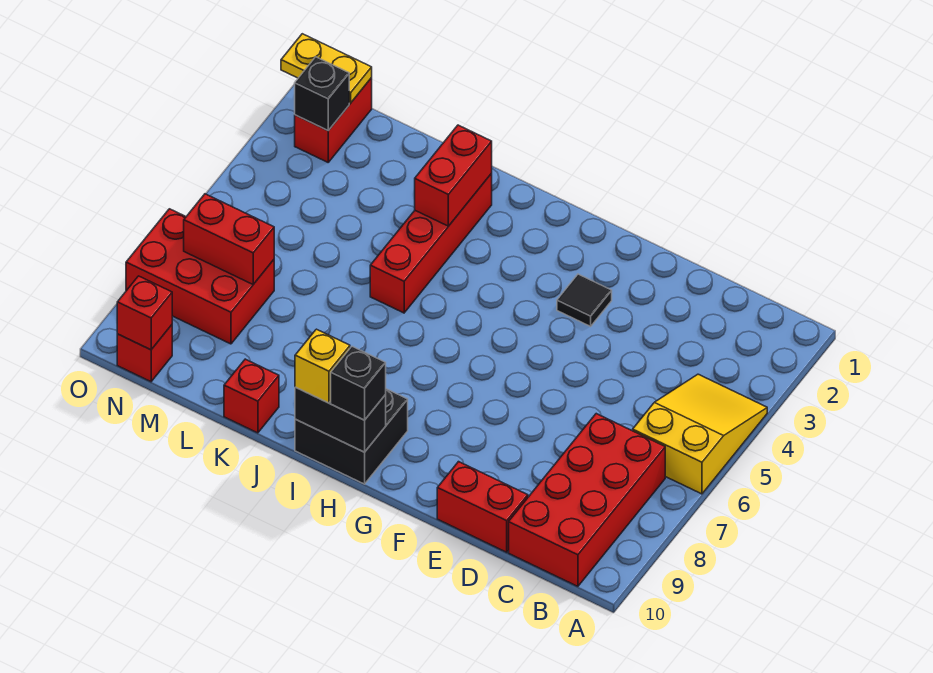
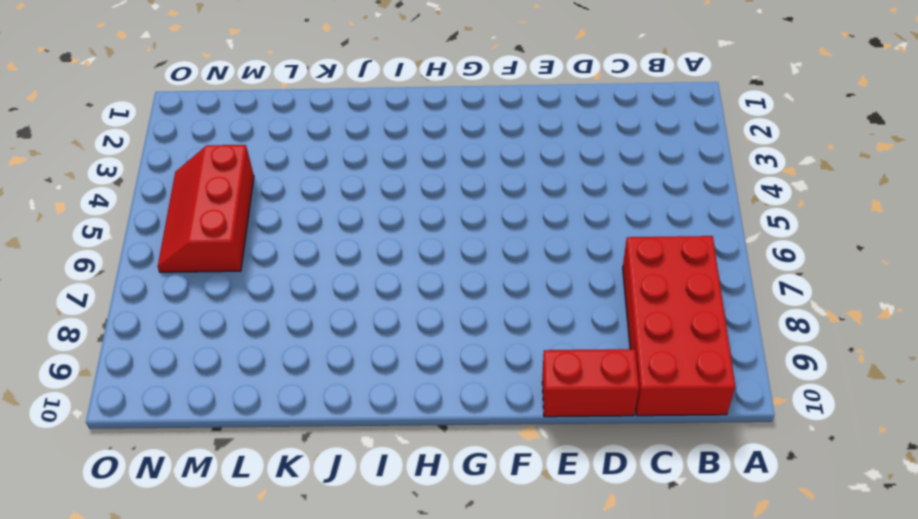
red slope M4:N6 level 1 top M -> none
none -> yellow slope A4:B6 level 1 top 6
none -> black tile F3 level 1
none -> black brick H9:I10 level 1

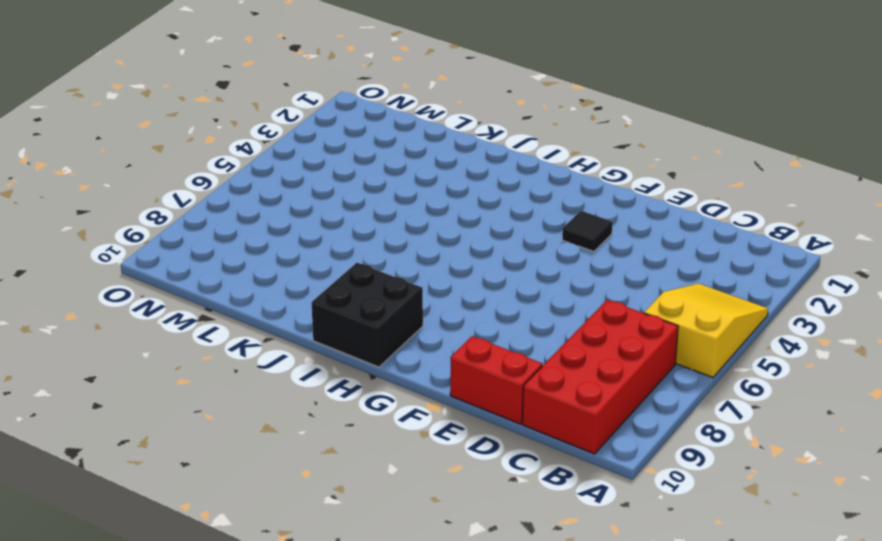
none -> red brick J2:J5 level 1
none -> red brick K10 level 1
none -> red brick M7:O8 level 1

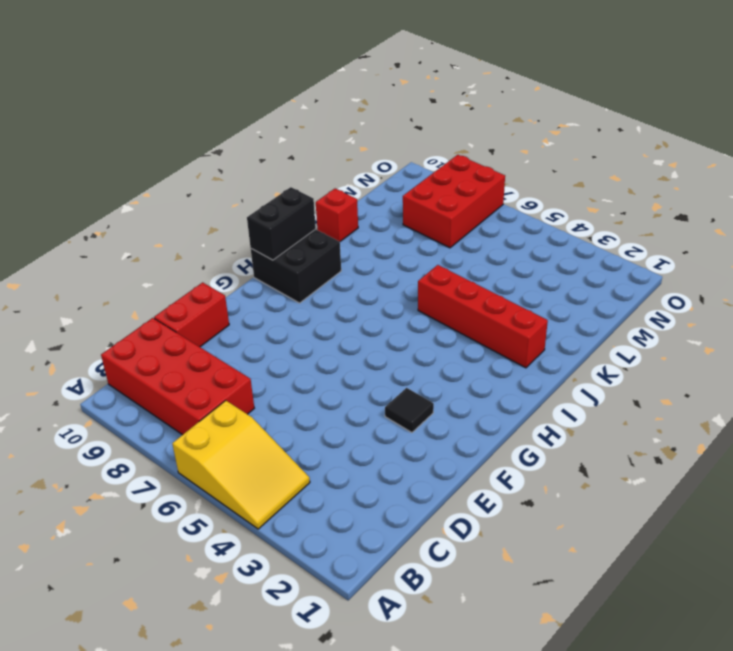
none -> red brick N1:N2 level 1
none -> red brick N10 level 1
none -> red brick J2:J3 level 2

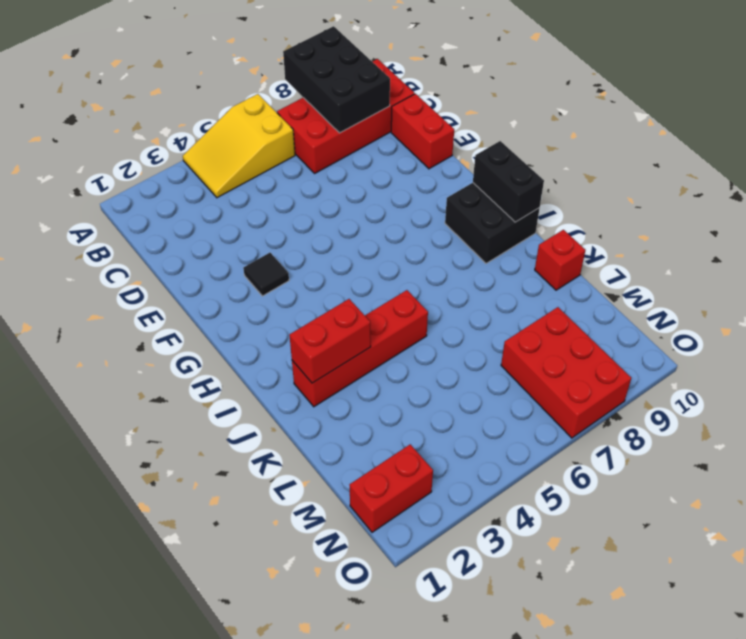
black brick A8:C9 level 2 -> none
none -> red brick N10 level 1
none -> red brick M7:N7 level 2
none -> yellow plate N1:O1 level 2

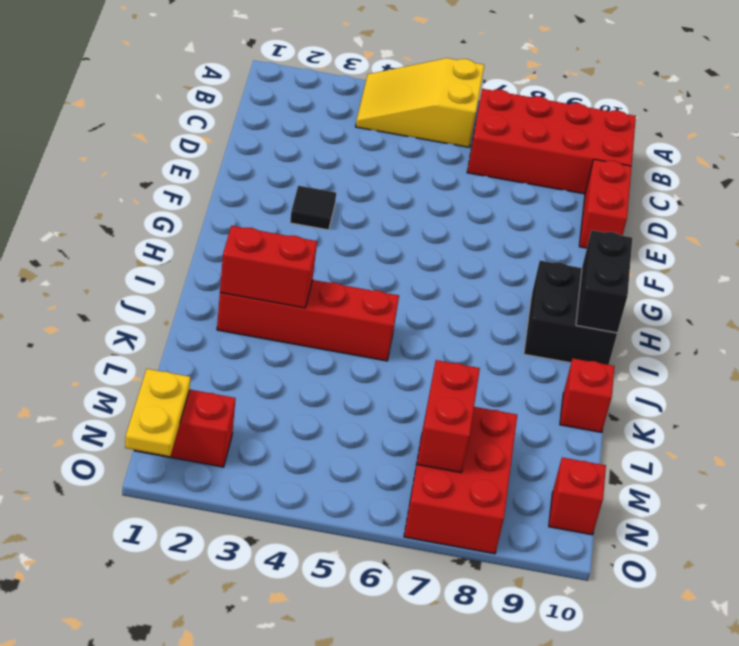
none -> black brick N2 level 2
none -> red brick N10 level 2
none -> black brick H10 level 3

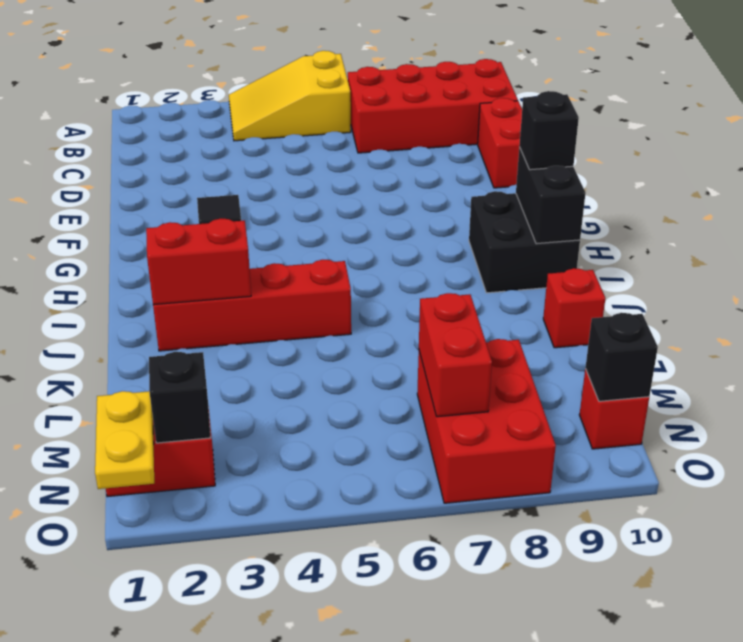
black brick N10 level 2 -> red brick N10 level 2
none -> yellow brick I10 level 3

